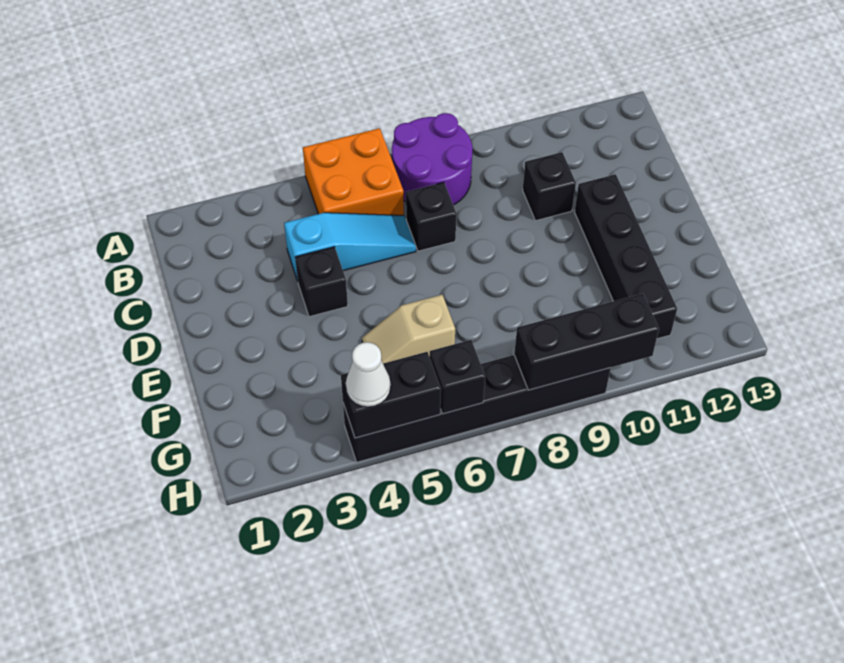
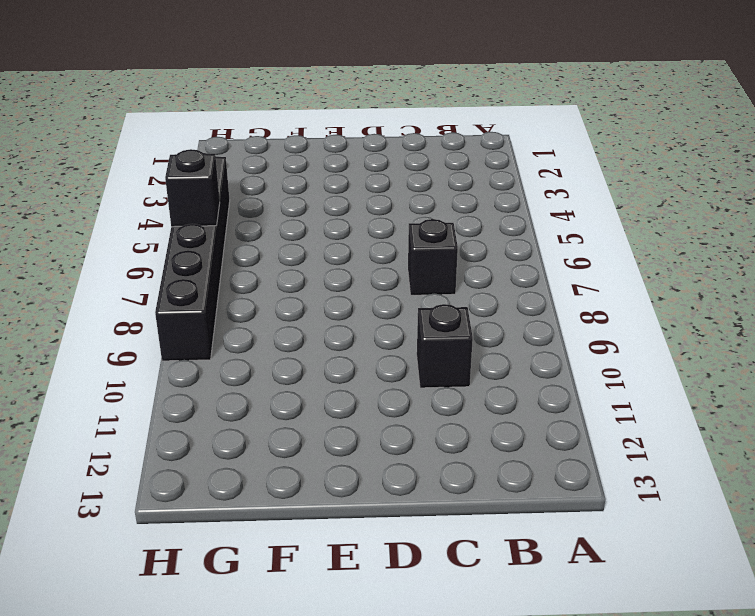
none -> orange brick A5:B6 level 1
none -> purple round brick A7:B8 level 1
none -> cyan slope C4:C6 level 1 top 4

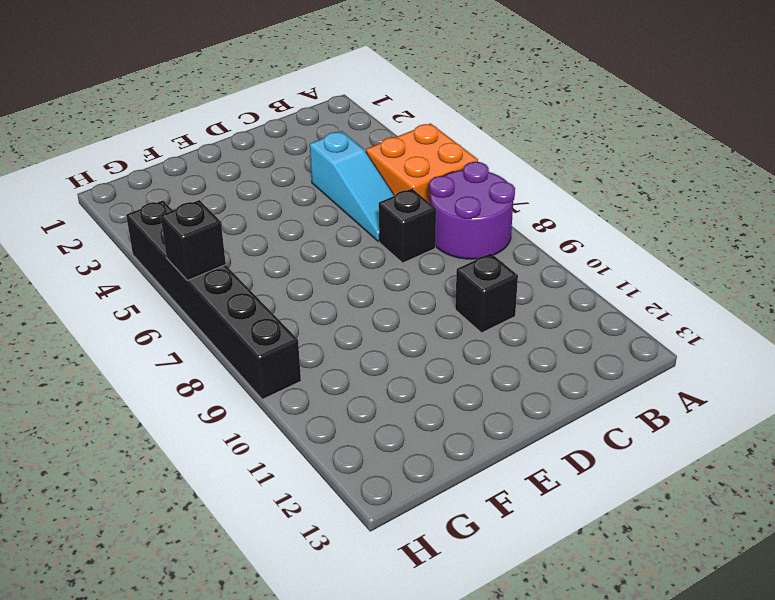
none -> black brick D4 level 1
none -> black brick D11:G11 level 1
none -> tan slope F5:F6 level 1 top 6

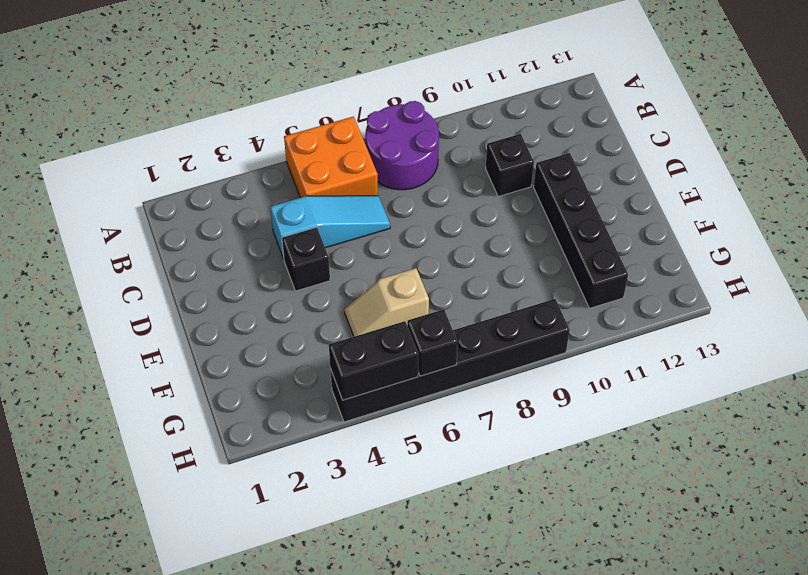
none -> black brick C7 level 1
none -> black brick H8:H10 level 2
none -> white cone H4 level 3

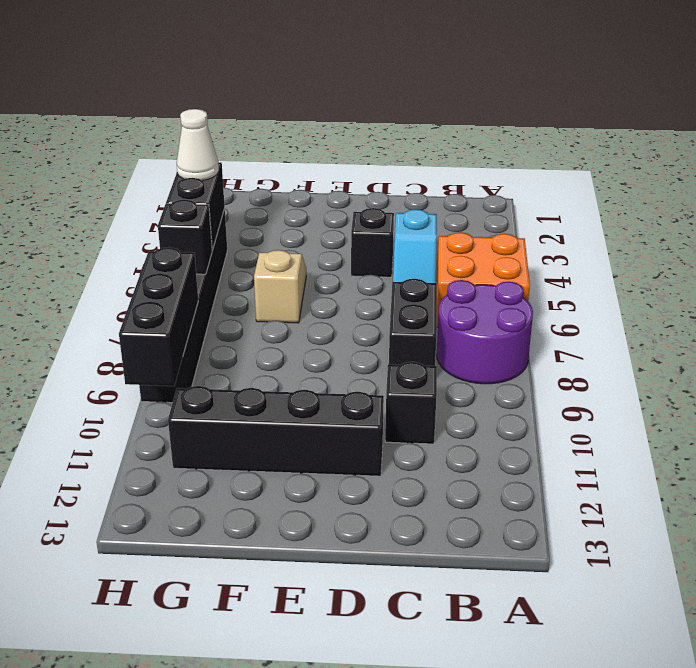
black brick C7:C8 level 1 -> black brick C7 level 1

